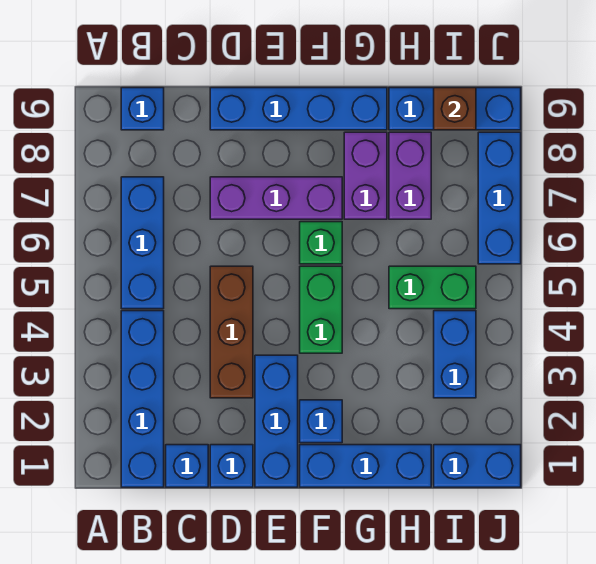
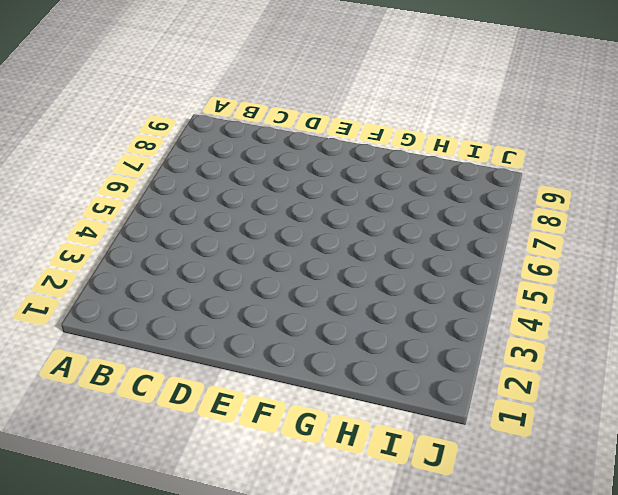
none -> blue brick B1:B4 level 1
none -> blue brick B5:B7 level 1
none -> blue brick B9 level 1

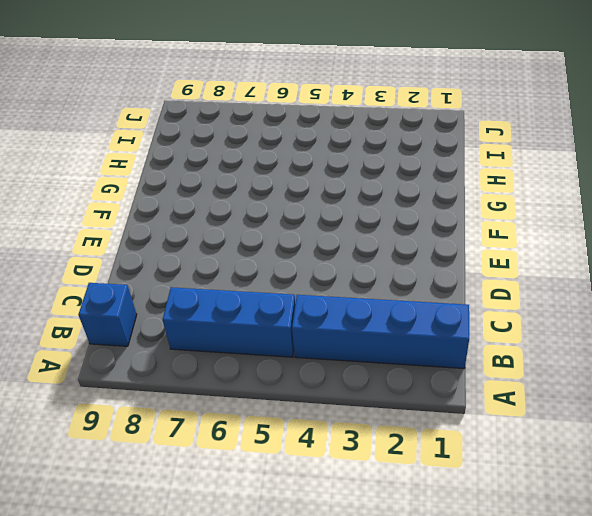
none -> blue brick C1 level 1
none -> blue brick D1 level 1
none -> brown brick D3:D5 level 1

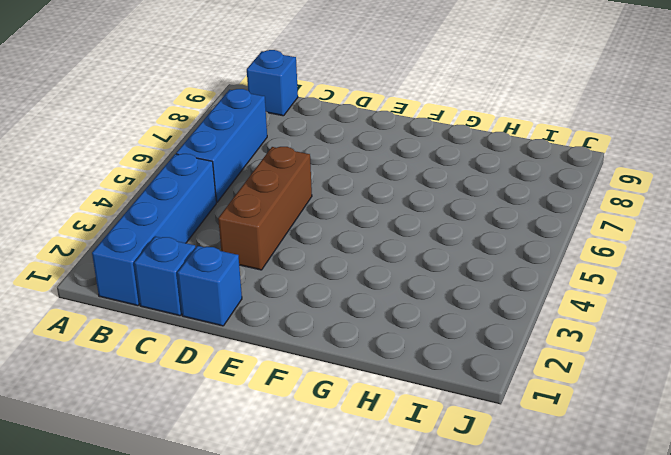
none -> purple brick D7:F7 level 1
none -> blue brick D9:G9 level 1
none -> blue brick E1:E3 level 1

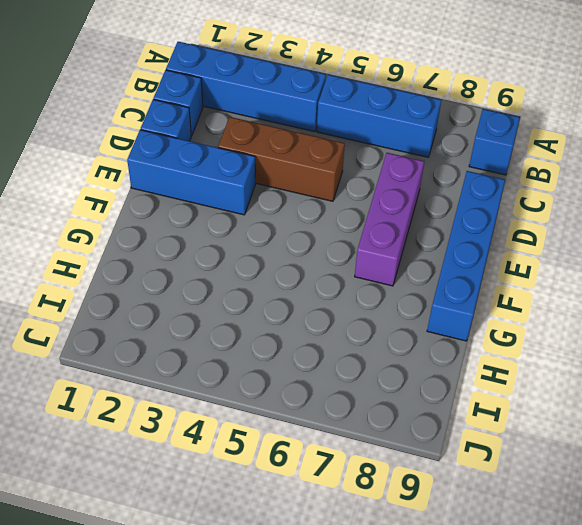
none -> blue brick F1:H1 level 1
none -> blue brick F2 level 1
none -> green brick F4:F5 level 1

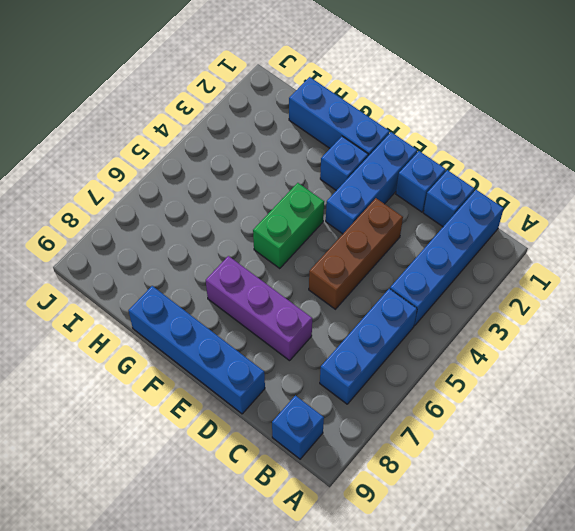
none -> green brick F6 level 1
none -> purple brick G7:G8 level 1
none -> green brick H5:I5 level 1

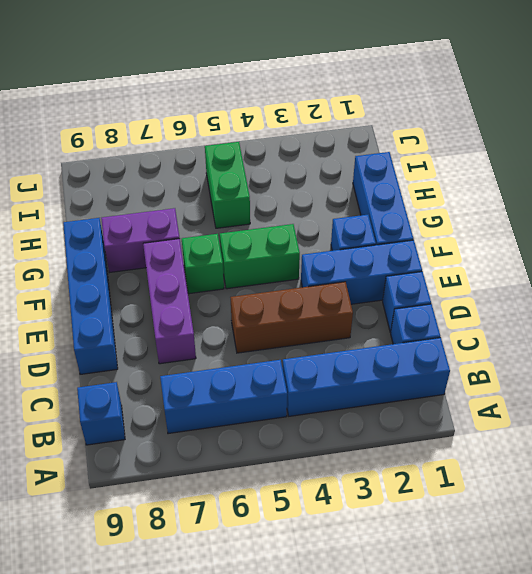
none -> purple brick H7:H8 level 1
none -> blue brick H9:J9 level 1
none -> blue brick I1:J1 level 1

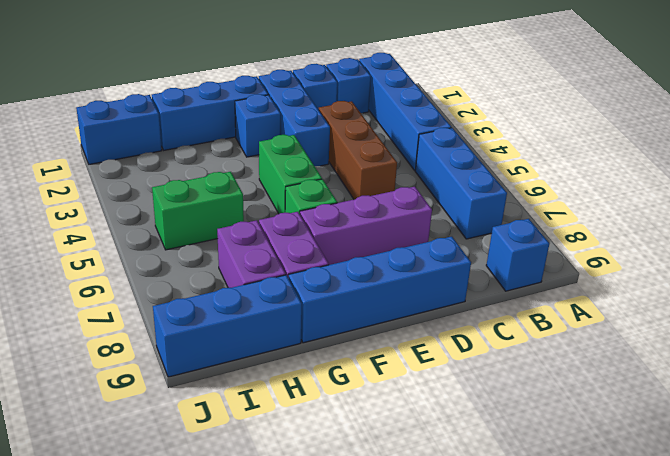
none -> blue brick I3:I4 level 1
none -> blue brick J6:J8 level 1
none -> brown brick I9 level 2

